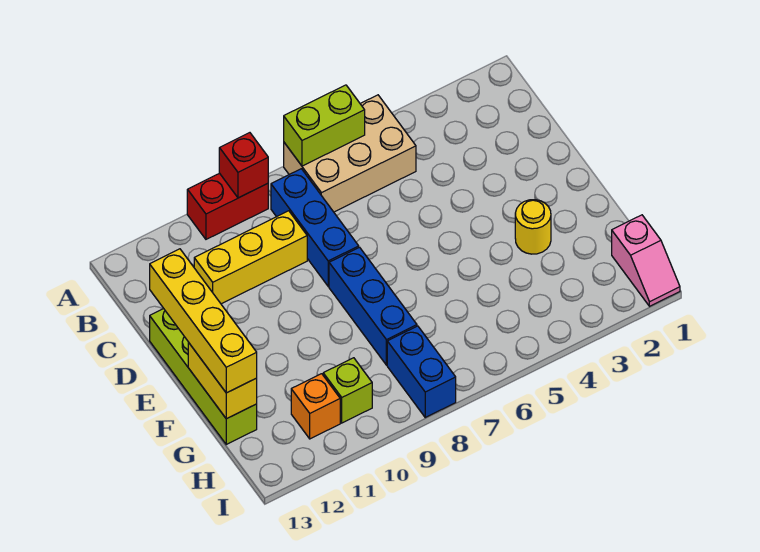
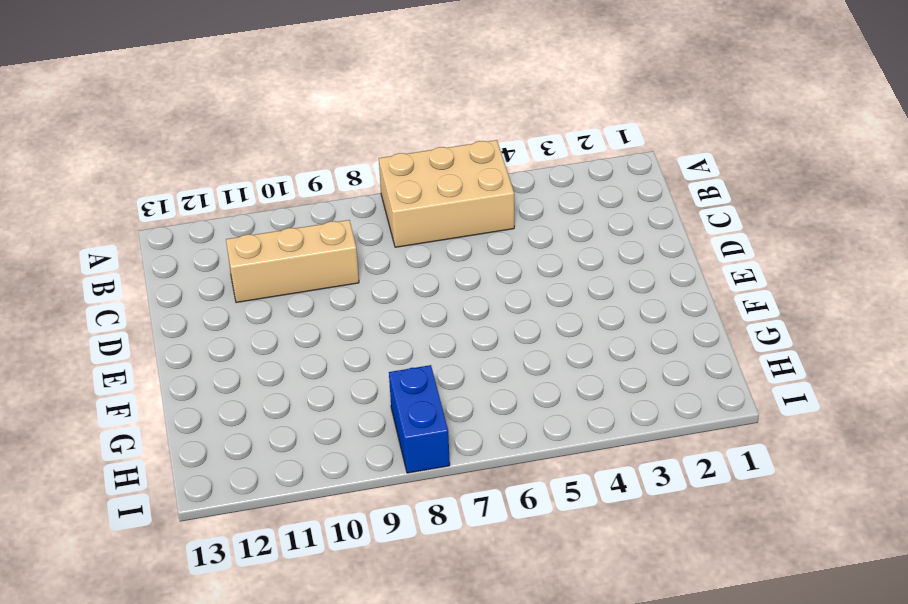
tan brick C9:C11 level 1 -> yellow brick C9:C11 level 1
none -> red brick A9:A10 level 1
none -> blue brick B8:D8 level 1
none -> lime brick D13:G13 level 1

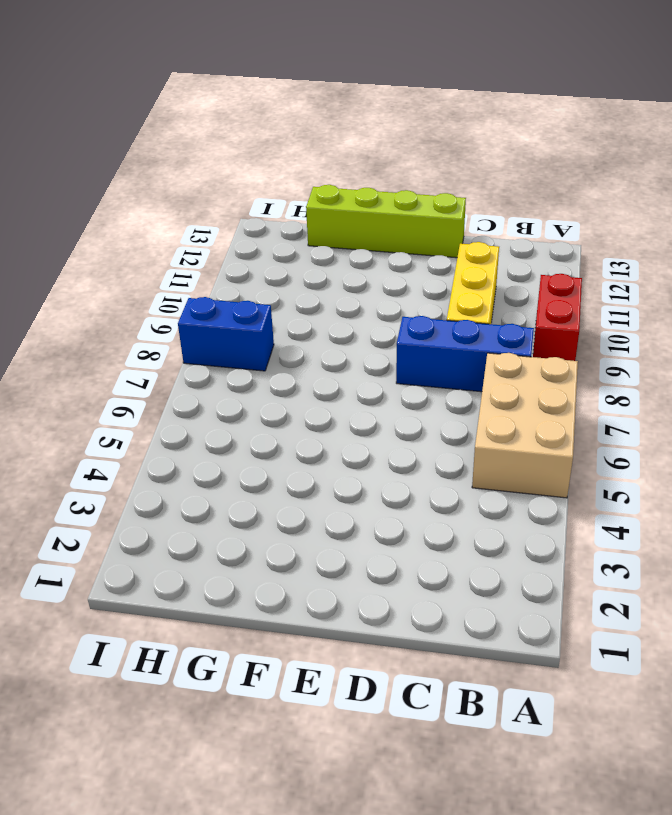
none -> blue brick E8:G8 level 1
none -> yellow round brick F3 level 1
none -> pink slope H1:I1 level 1 top H

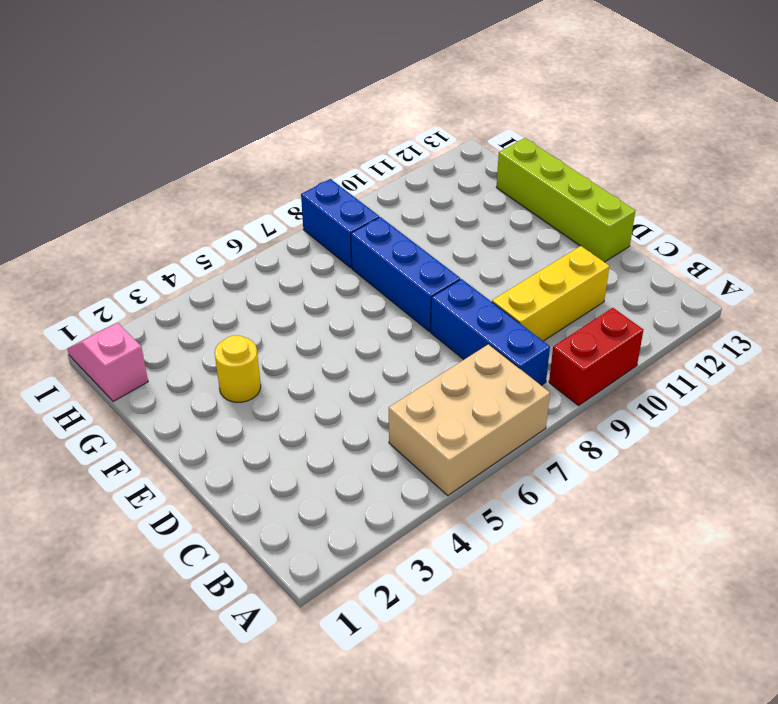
none -> lime brick H10 level 1
none -> orange brick H11 level 1
none -> lime brick A6:A7 level 2

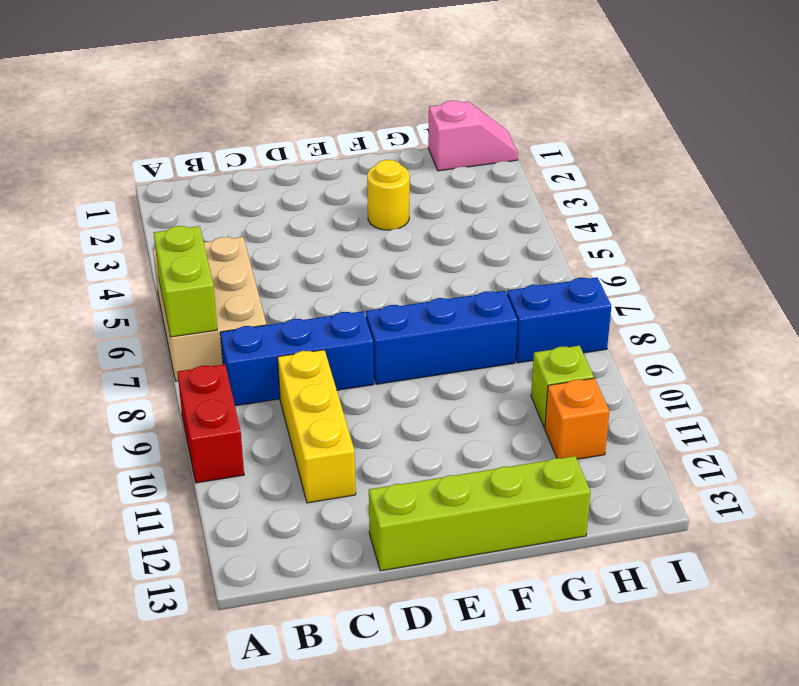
none -> red brick A9 level 2
none -> yellow brick F13:G13 level 2
none -> yellow brick D13:G13 level 3

